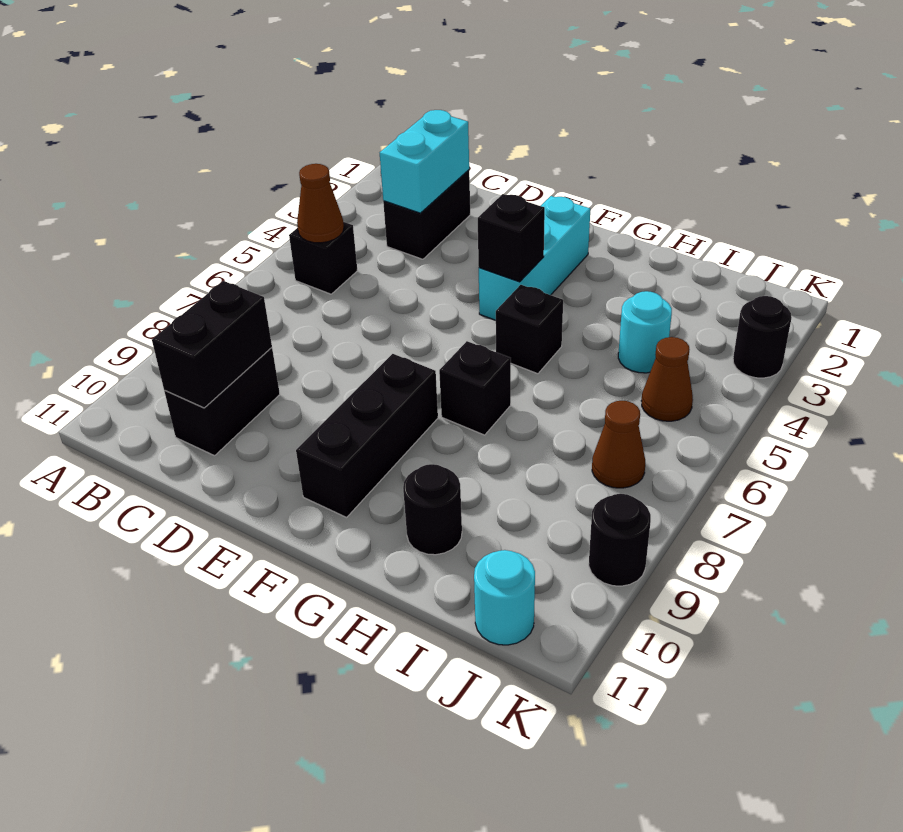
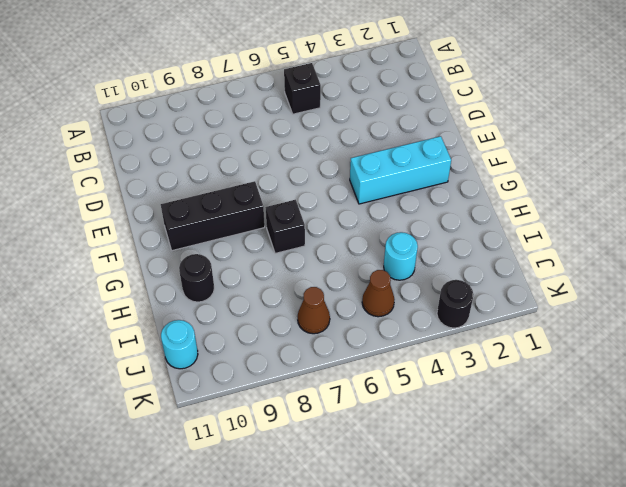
none -> black brick C2:C3 level 1
none -> black brick C9:C10 level 1
none -> black brick G5 level 1

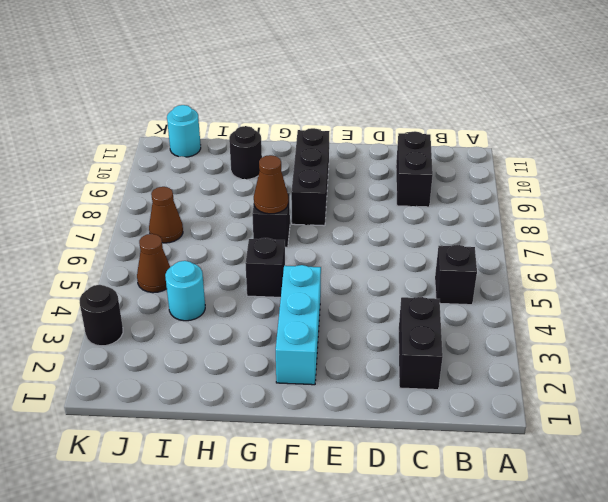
brown cone G7 level 2 -> brown cone B5 level 2
none -> black round brick K9 level 1
none -> cyan brick C2:C3 level 2
none -> black brick C9:C10 level 2

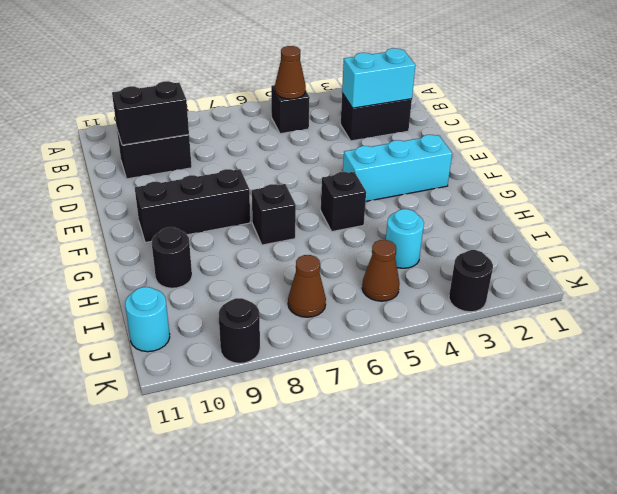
none -> black brick F4 level 2

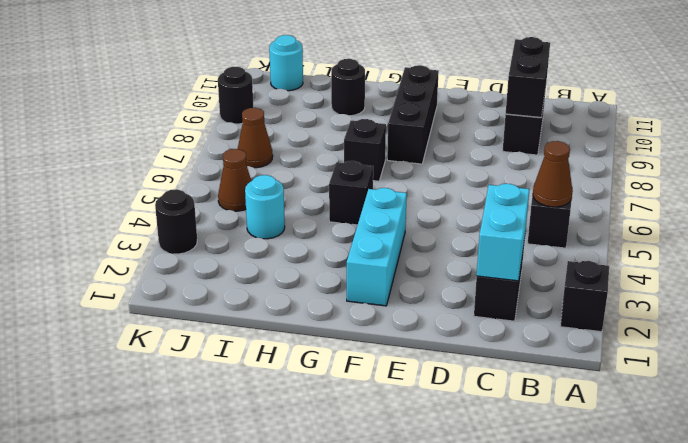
black brick A2 level 1 -> black brick F4 level 2

